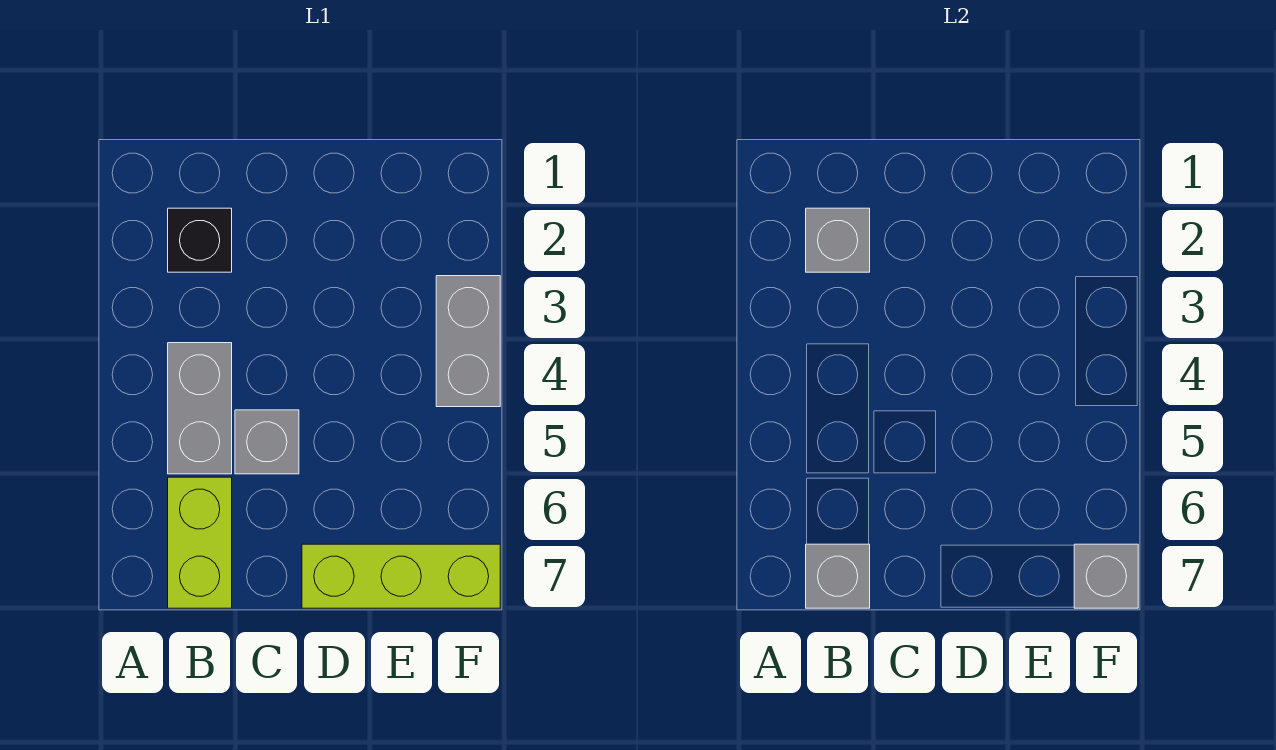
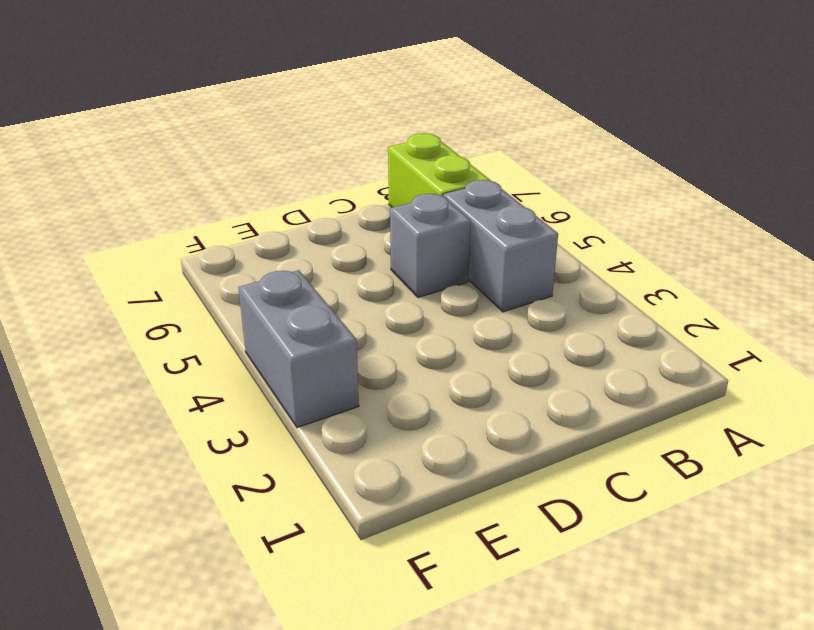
none -> black brick B2 level 1
none -> lime brick D7:F7 level 1

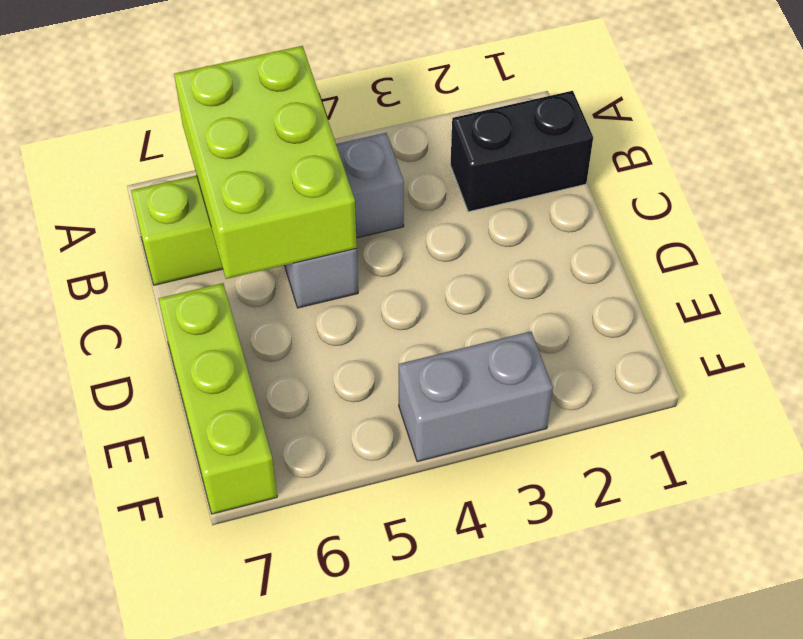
lime brick A5:C6 level 2 -> none
black brick B1:B2 level 1 -> black brick B2 level 1
none -> grey brick B2 level 2
none -> grey brick B7 level 2

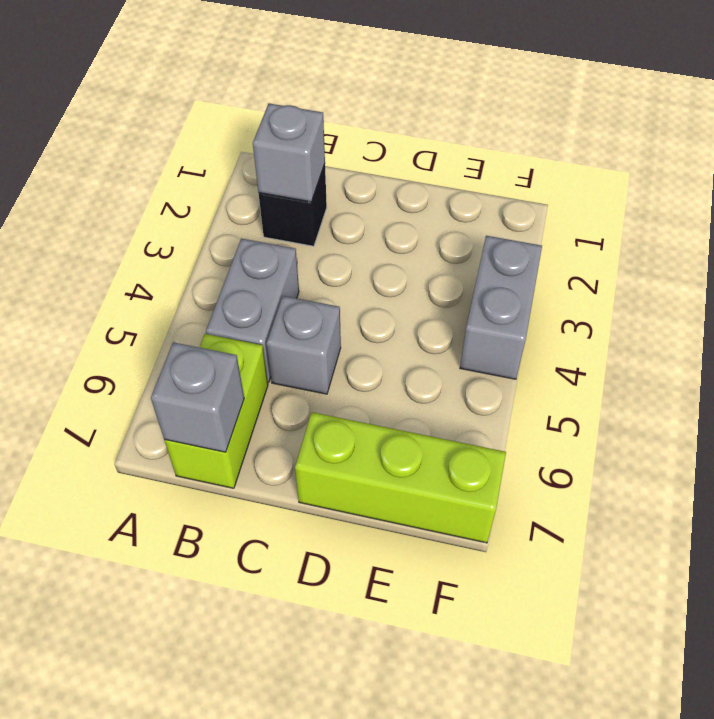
none -> grey brick F7 level 2

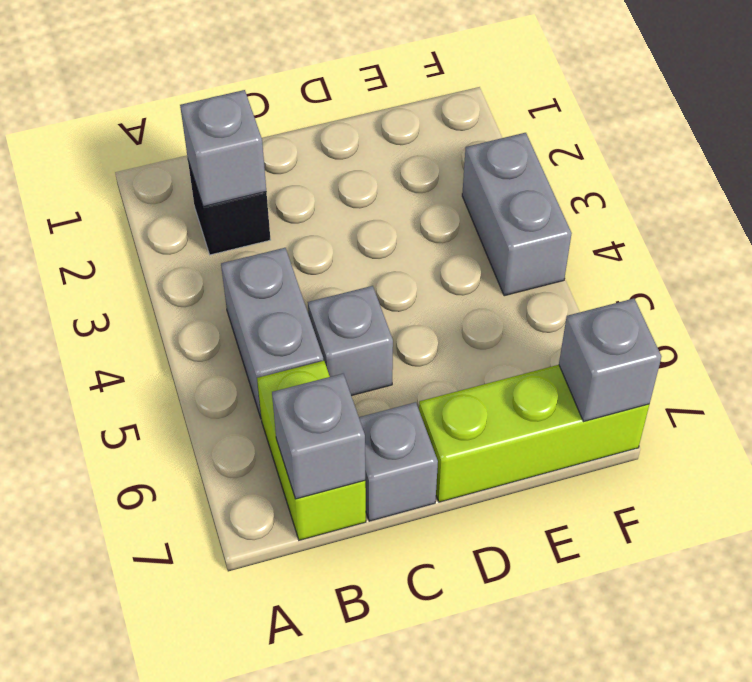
grey brick C7 level 1 -> none

